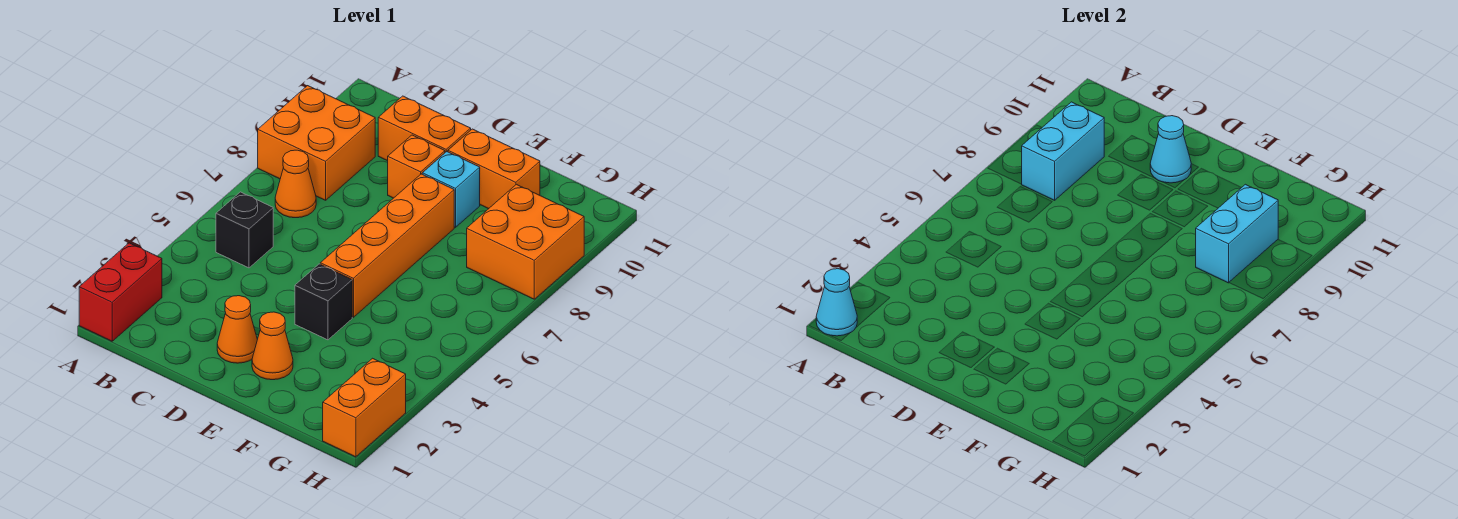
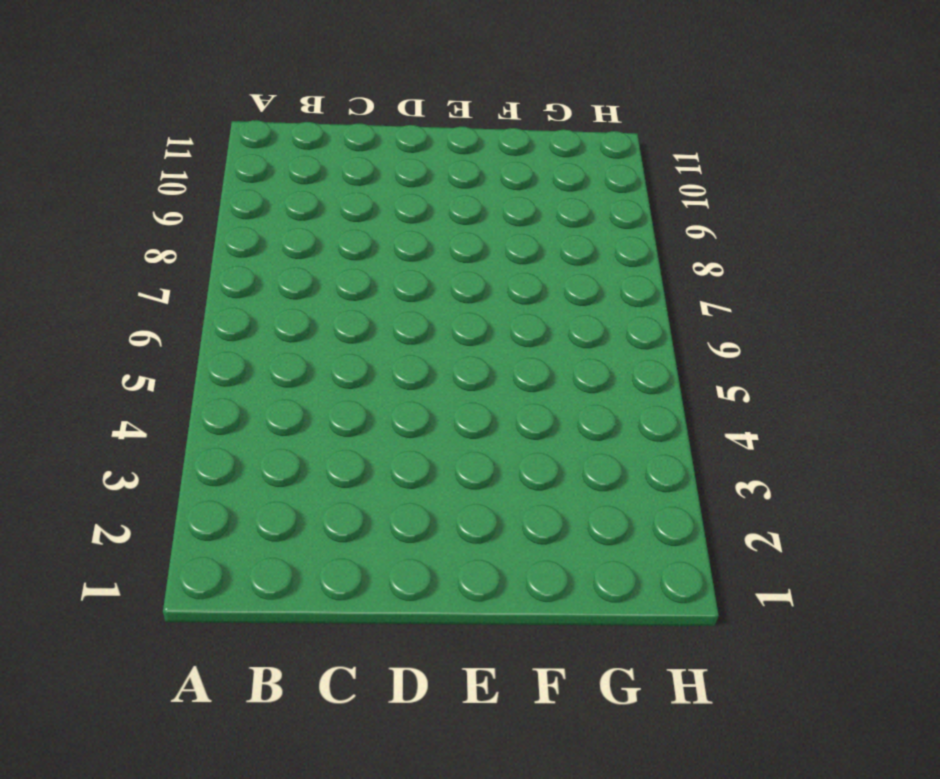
none -> red brick A1:A2 level 1
none -> orange brick A8:B9 level 1
none -> black brick B5 level 1

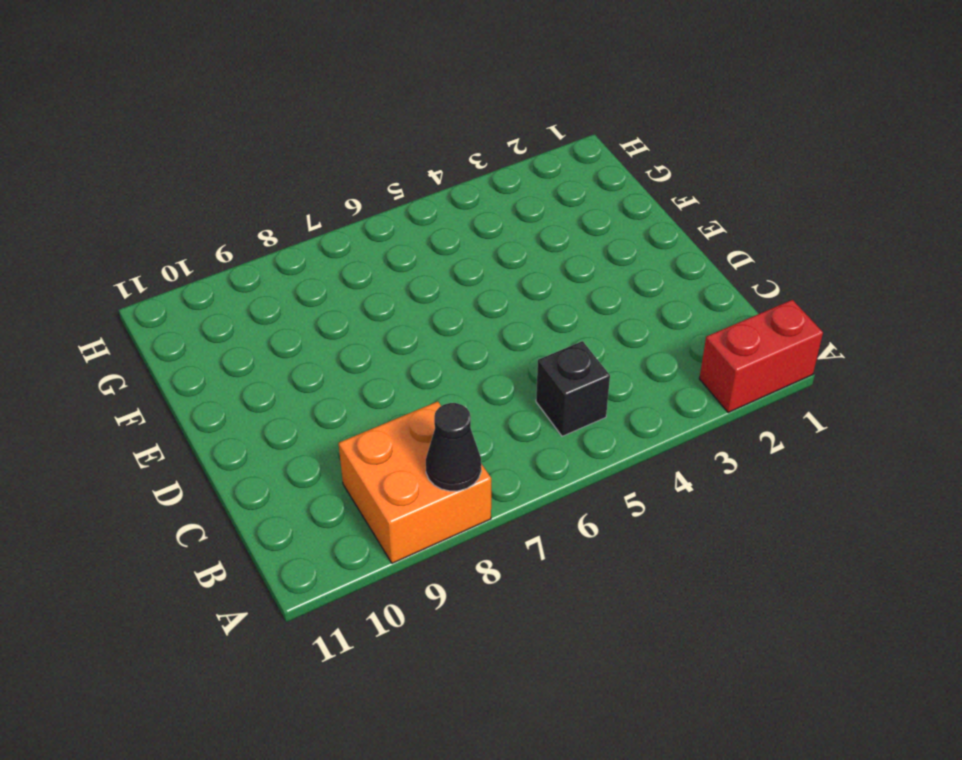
black cone A8 level 2 -> none
none -> orange cone B7 level 1
none -> orange brick C10:D10 level 1
none -> orange cone D2 level 1

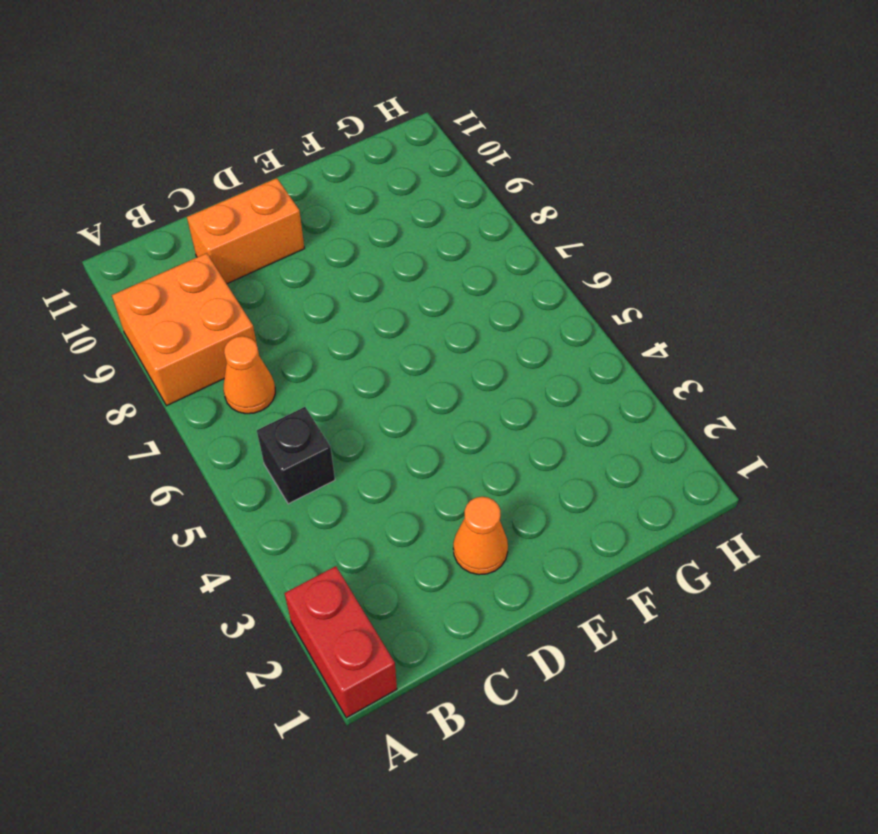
none -> orange brick D9 level 1
none -> orange cone E2 level 1
none -> black brick E4 level 1

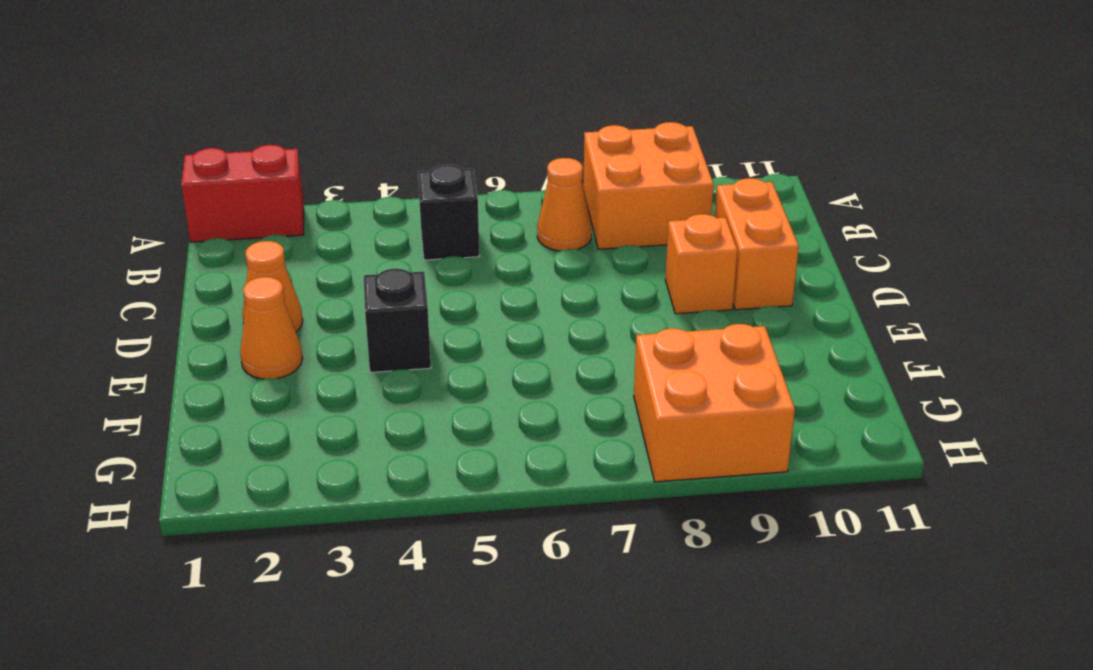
none -> orange brick E5:E8 level 1
none -> cyan brick E9 level 1
none -> orange brick E10:F10 level 1

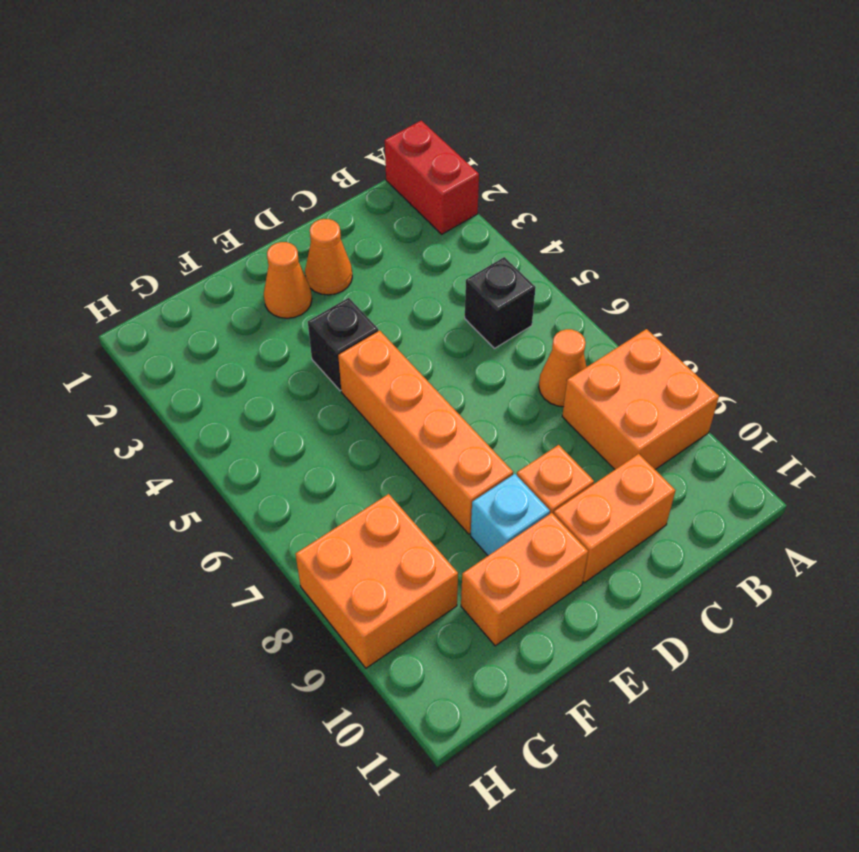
none -> orange brick H1:H2 level 1
none -> cyan cone A1 level 2
none -> cyan brick B8:B9 level 2

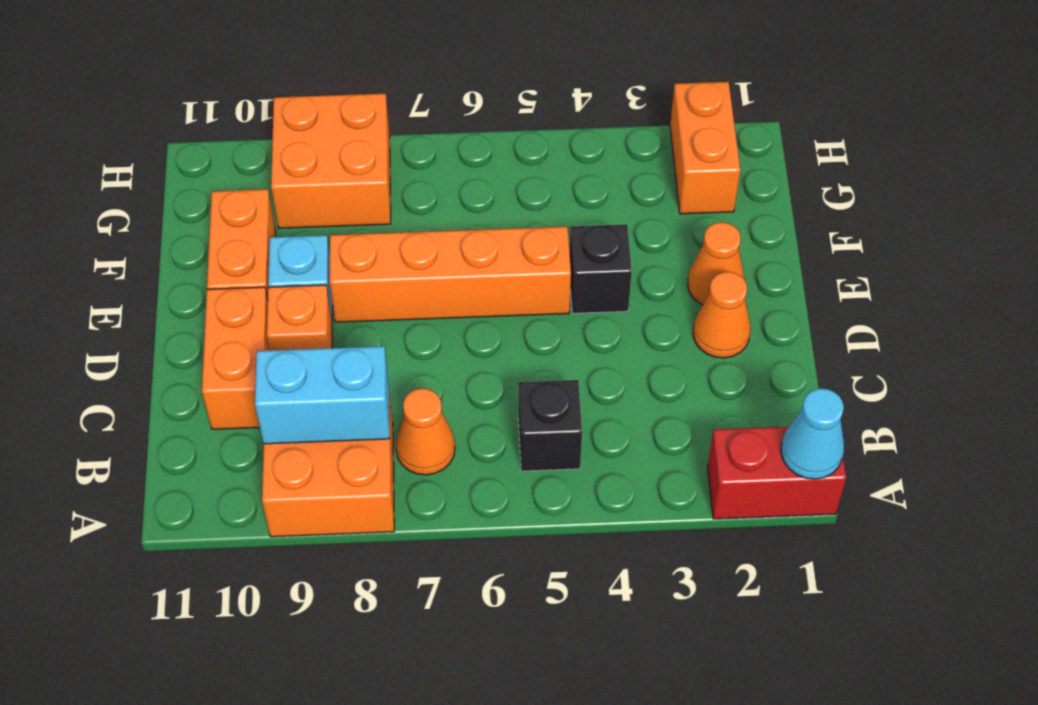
orange brick G2:H2 level 1 -> orange brick H1:H2 level 1
none -> cyan cone D10 level 2
none -> cyan brick G8:G9 level 2

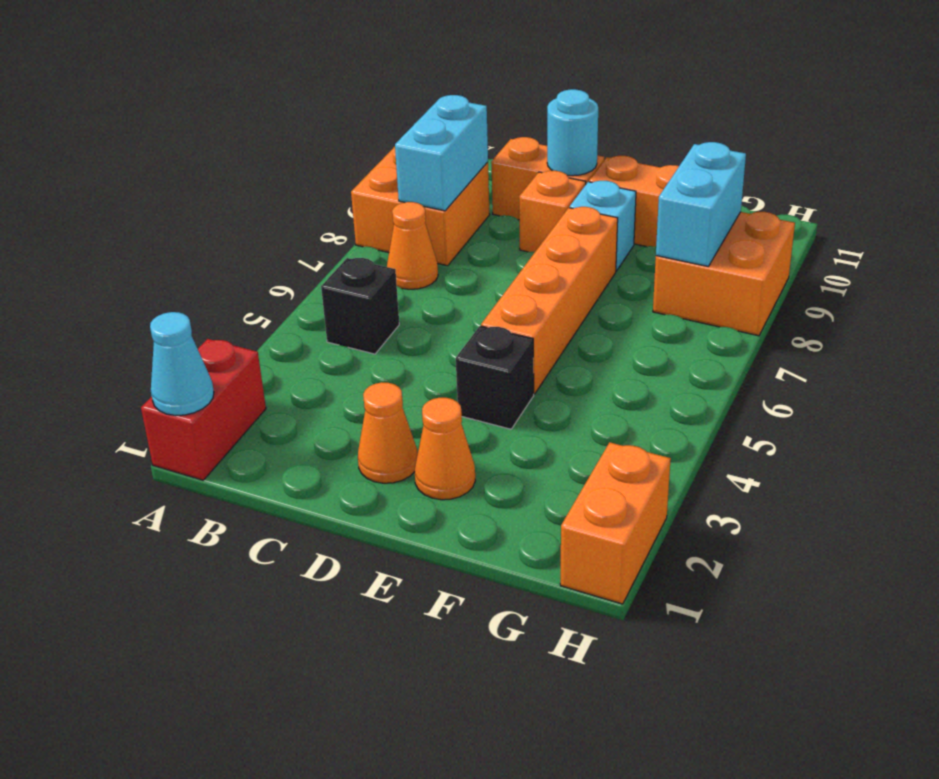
cyan round brick D10 level 2 -> cyan cone D10 level 2

